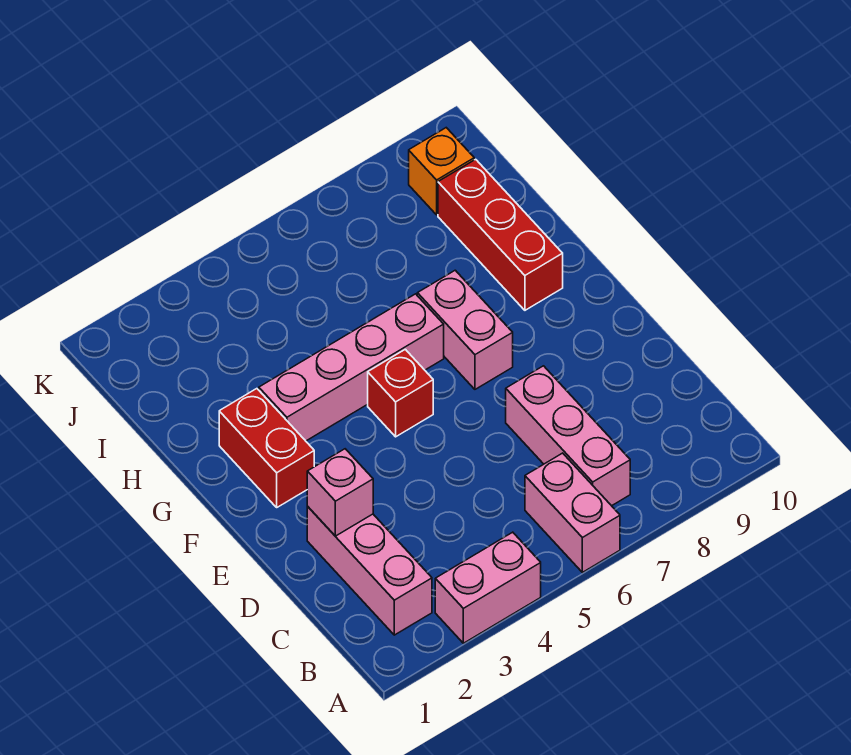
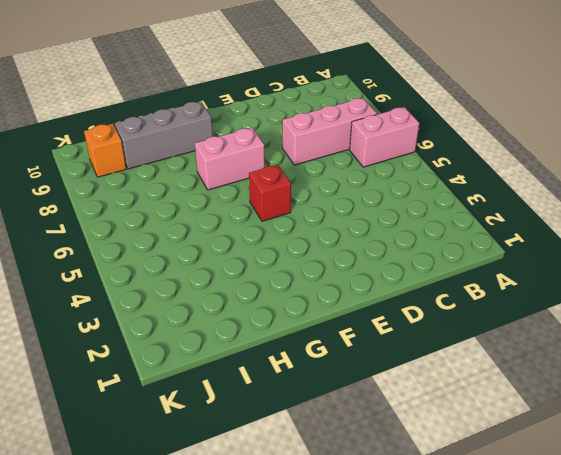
grey brick G9:I9 level 1 -> red brick G9:I9 level 1
none -> pink brick A3:A4 level 1
none -> pink brick B2:D2 level 1

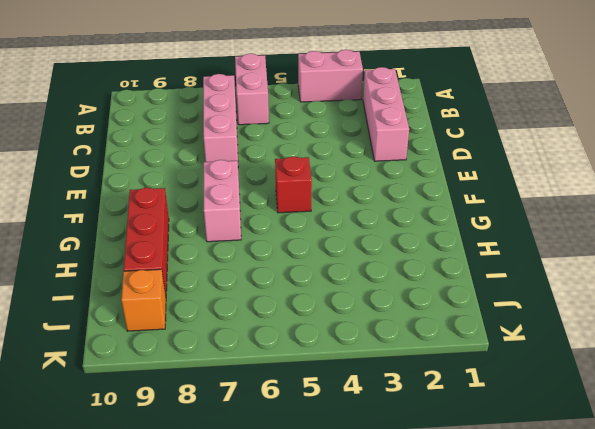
none -> red brick F2:G2 level 1
none -> pink brick G3:G6 level 1

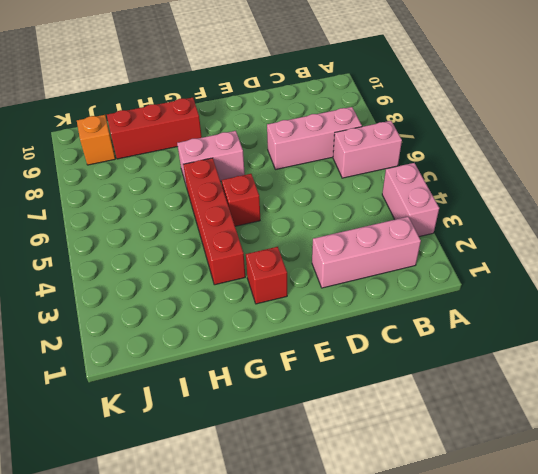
red brick F2 level 1 -> red brick F2:G2 level 1
red brick G3:G6 level 1 -> pink brick G3:G6 level 1
none -> pink brick D2 level 2

